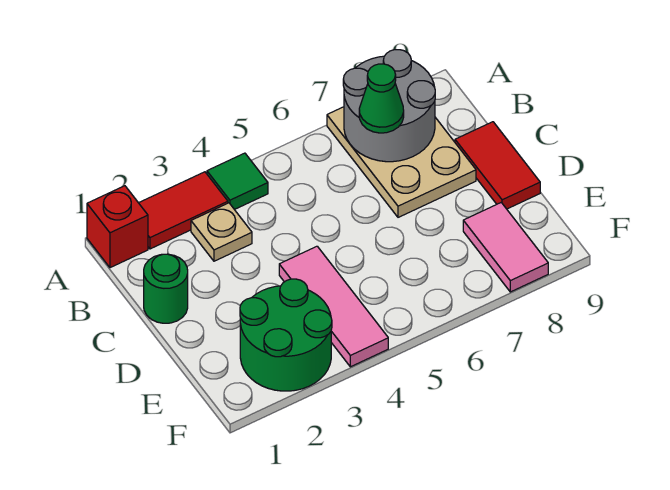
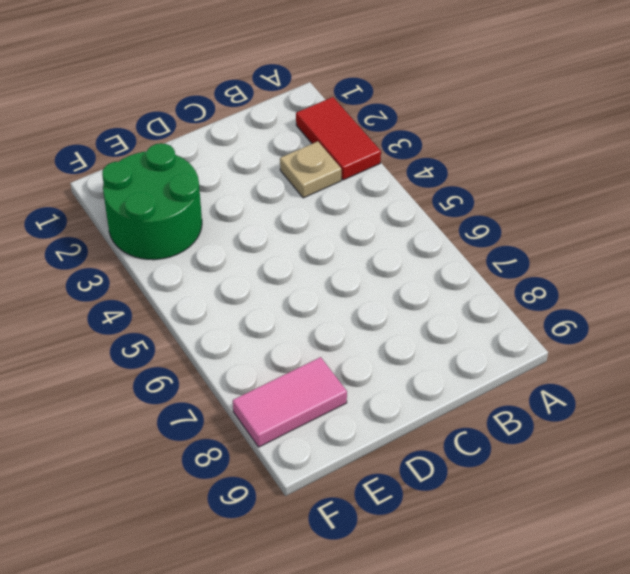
none -> red brick A1 level 1
none -> green tile A4 level 1
none -> tan plate A7:C8 level 1

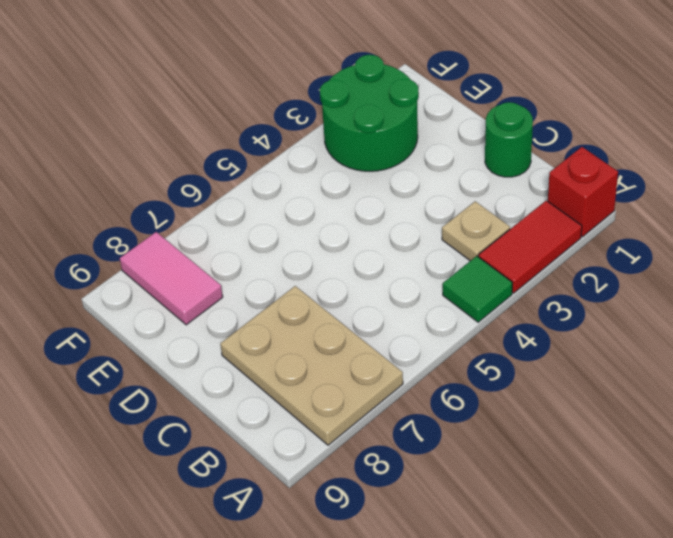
none -> red tile C9:D9 level 1
none -> pink tile D4:F4 level 1
none -> grey round brick A7:B8 level 2

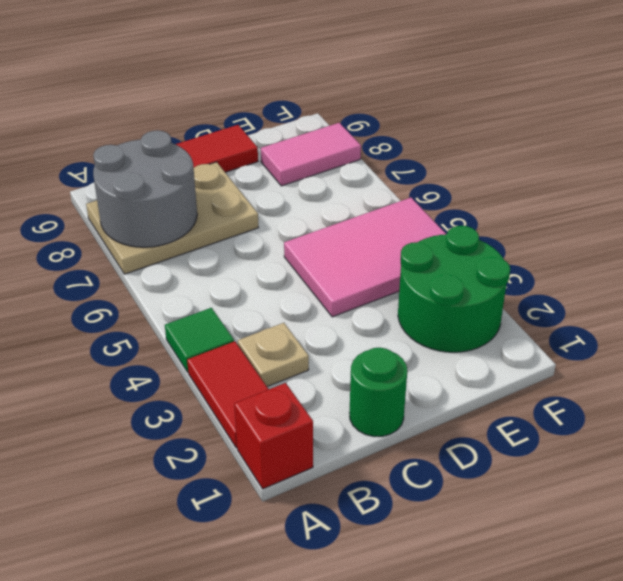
pink tile D4:F5 level 1 -> pink tile D4:F4 level 1
none -> green cone B7 level 3

